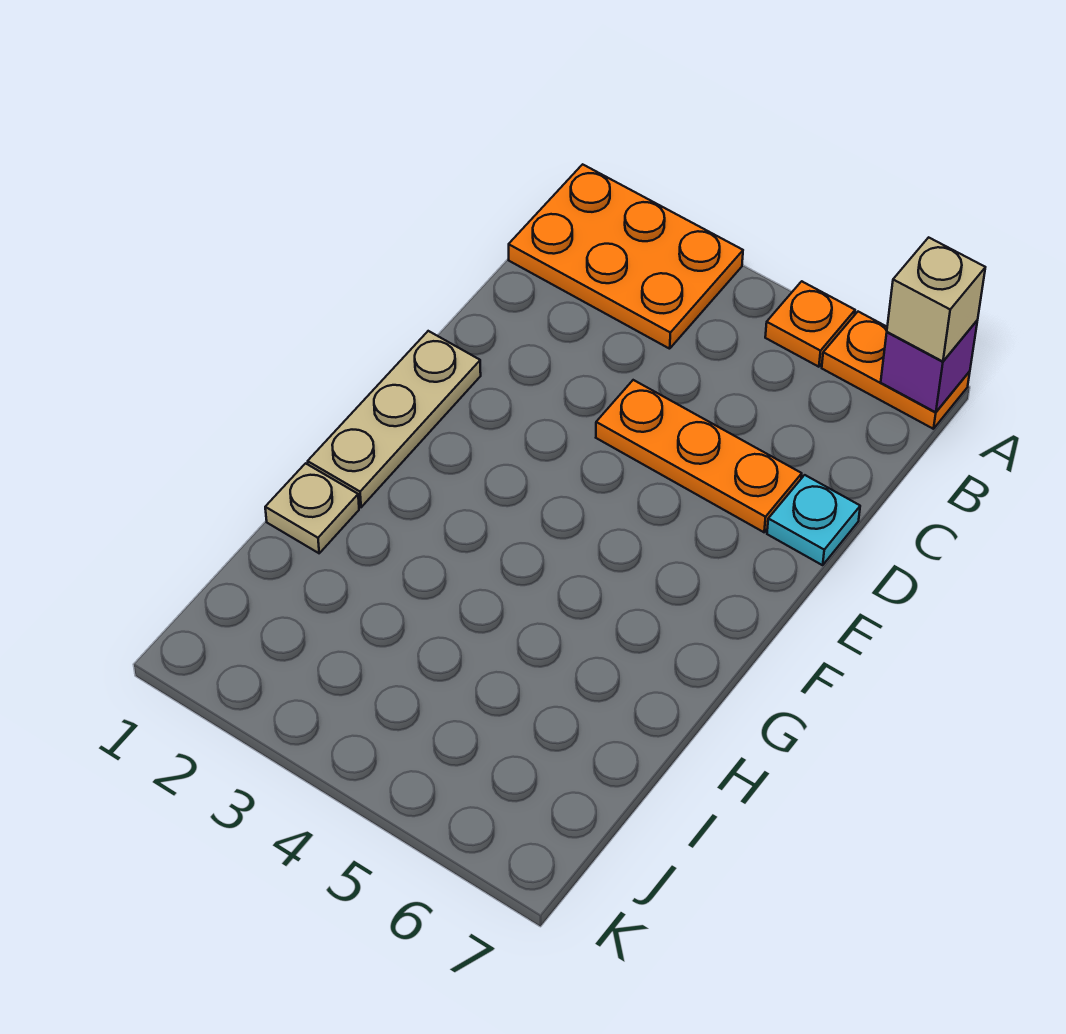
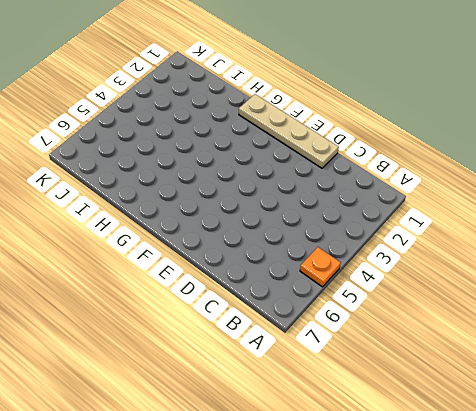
tan plate D1:G1 level 1 -> tan plate E1:G1 level 1
none -> orange plate A1:B3 level 1
none -> orange plate A6:A7 level 1

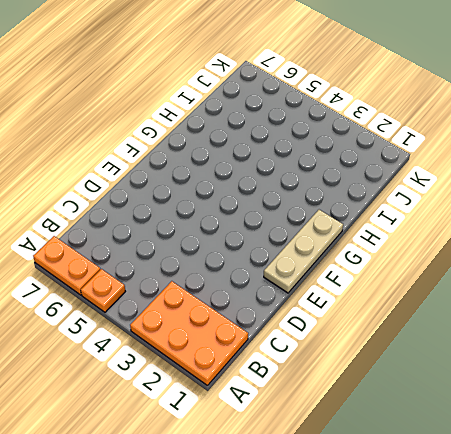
none -> orange plate D4:D6 level 1
none -> cyan plate D7 level 1

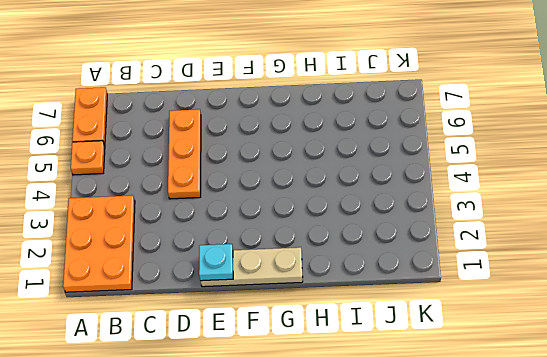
cyan plate E1 level 2 -> cyan plate D7 level 1
none -> tan plate H1 level 1
none -> purple brick A7 level 2

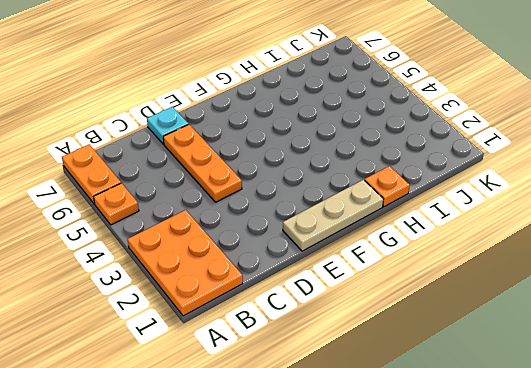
orange plate H1 level 1 -> tan plate H1 level 1
none -> purple brick A7 level 2
none -> tan brick A7 level 3

